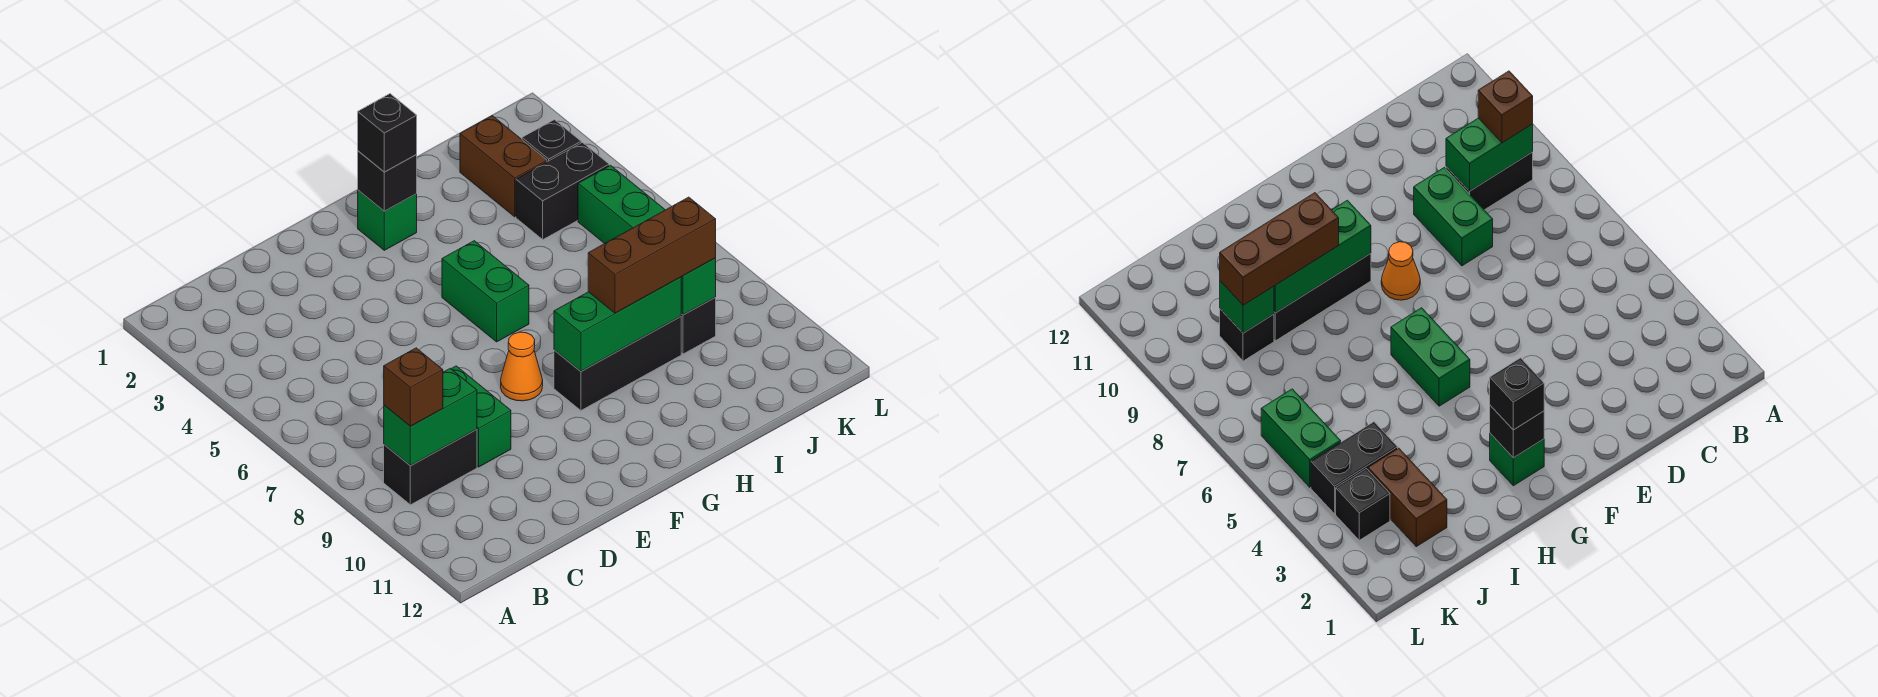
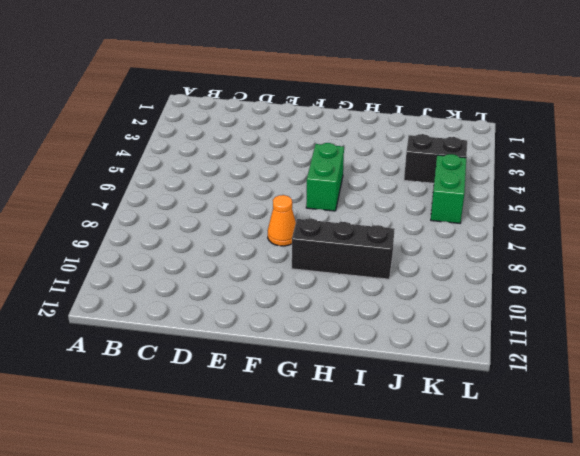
none -> black brick B9:C9 level 1
none -> green brick D8:D9 level 1
none -> green brick G2 level 1

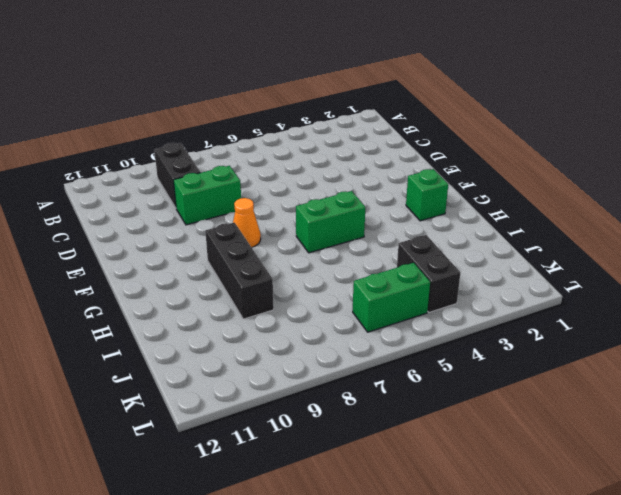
none -> brown brick J2:J3 level 1
none -> black brick J9 level 1
none -> black brick K3 level 1

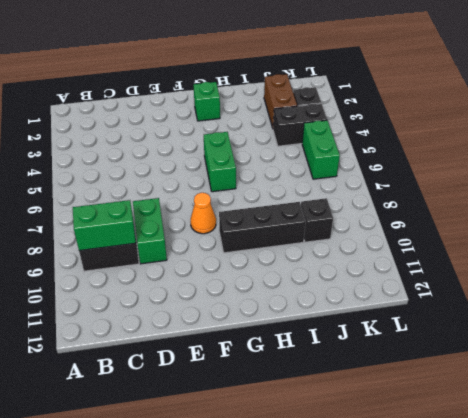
none -> black brick G2 level 2
none -> green brick G9:I9 level 2
none -> green brick J9 level 2

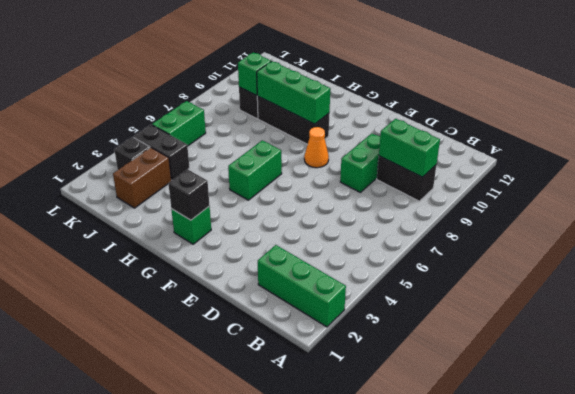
green brick A2:C2 level 1 -> none
none -> brown brick B9 level 3
none -> black brick G2 level 3
none -> brown brick H9:J9 level 3

